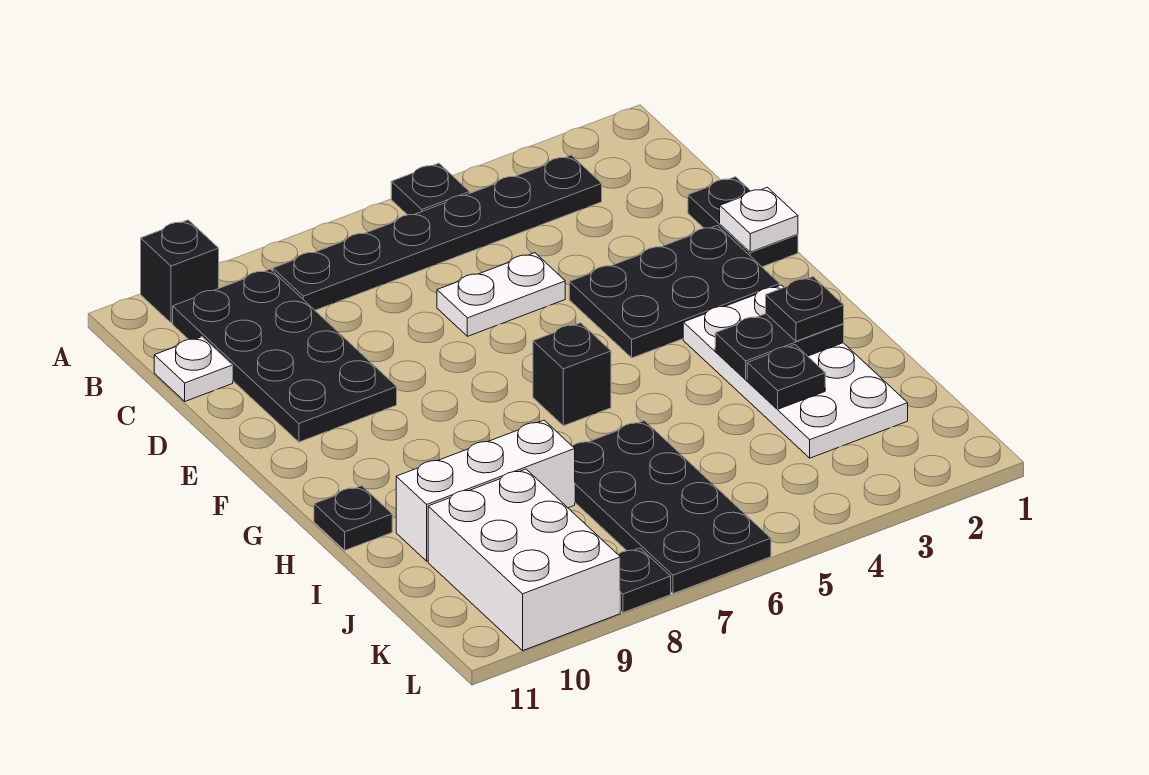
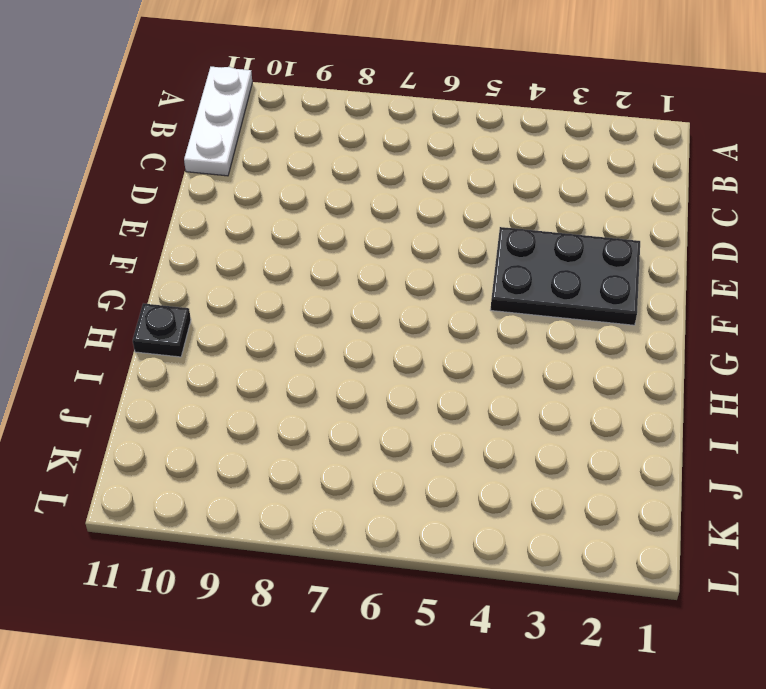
white plate A11:C11 level 1 -> white plate C11 level 1
none -> black plate A5 level 1
none -> black brick A10 level 1
none -> black plate B3:B8 level 1

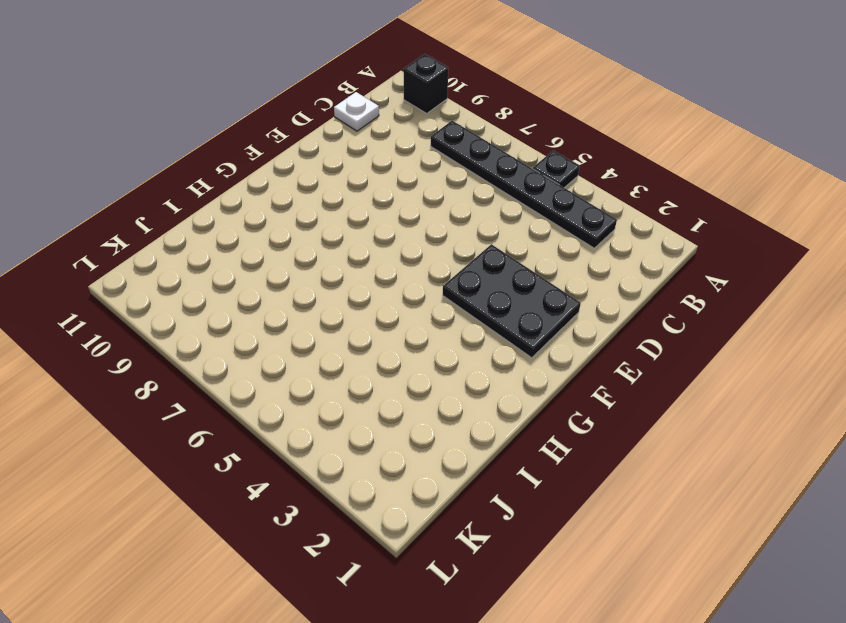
none -> black plate B9:E10 level 1
none -> black plate D1:E1 level 1
none -> white plate D5:D6 level 1

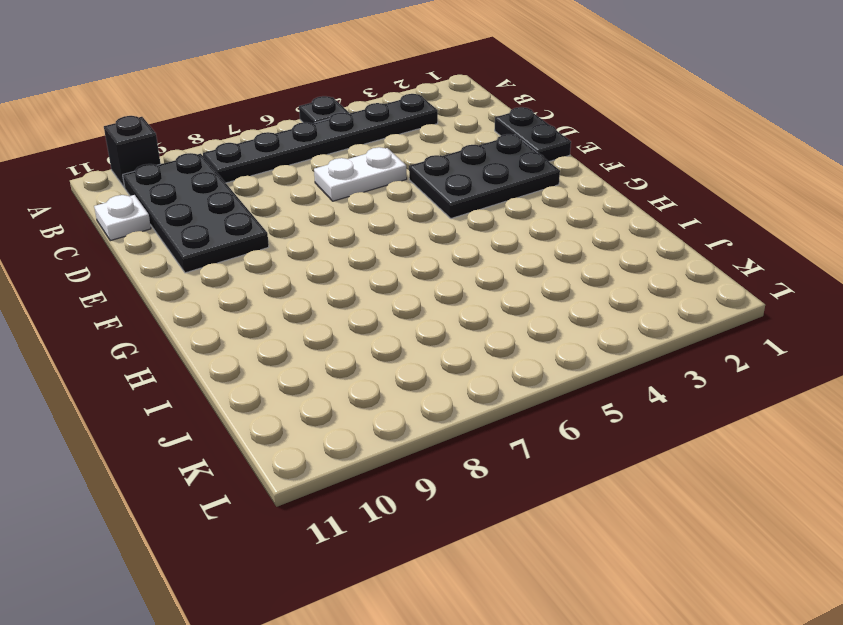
none -> white plate G2:J3 level 1
none -> black brick G6 level 1
none -> black plate H11 level 1

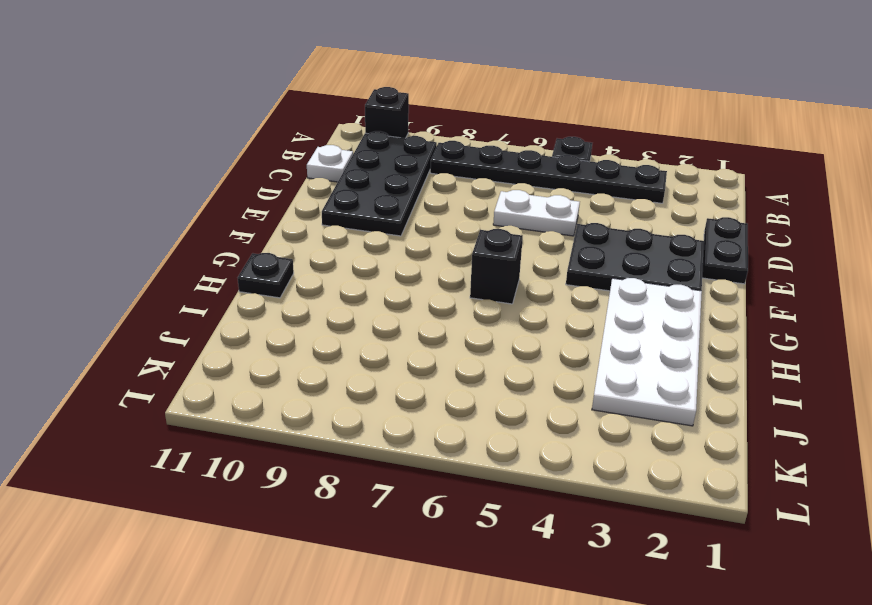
none -> black plate I6:L7 level 1
none -> white brick I8:I10 level 1
none -> white brick J9:L10 level 1

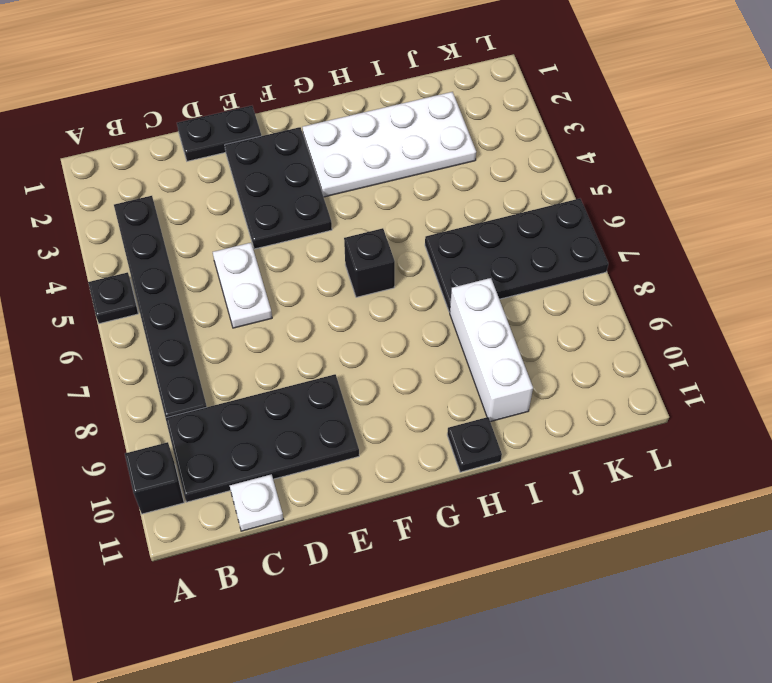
none -> white brick J9:L10 level 1
none -> black plate L8 level 1
none -> white plate E1 level 2

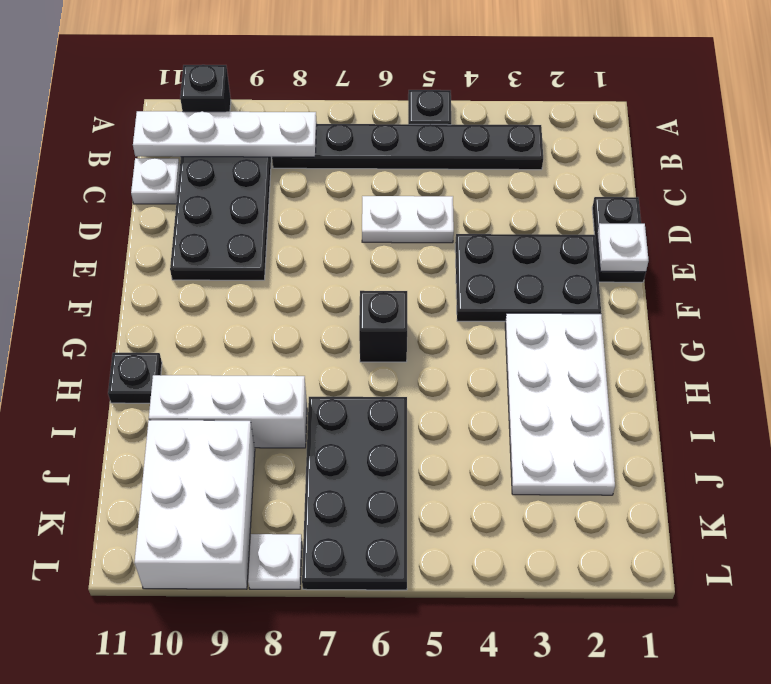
white plate B8:B11 level 2 -> none
white plate L8 level 1 -> black plate L8 level 1
none -> black plate H2:H3 level 2
none -> black plate I3 level 2
none -> black plate H2 level 3

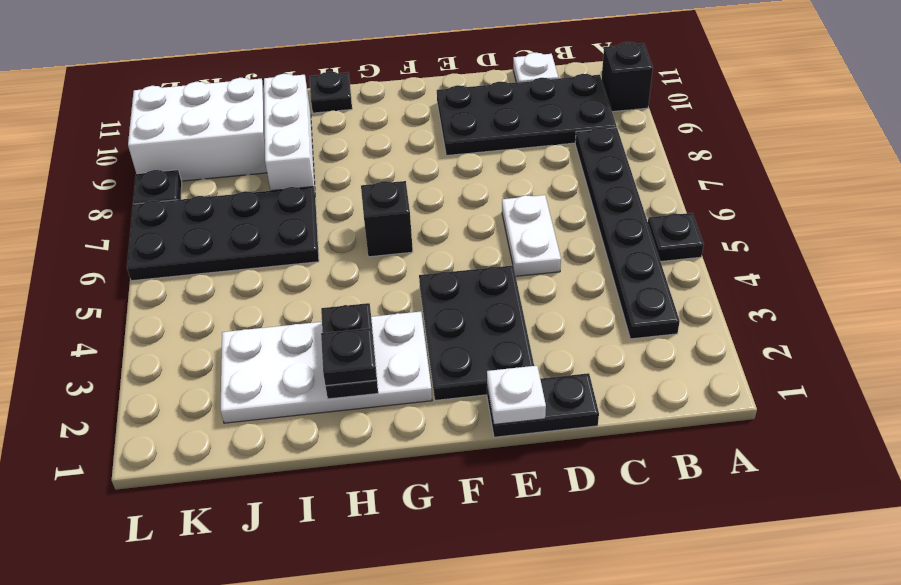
none -> black plate I3 level 2

